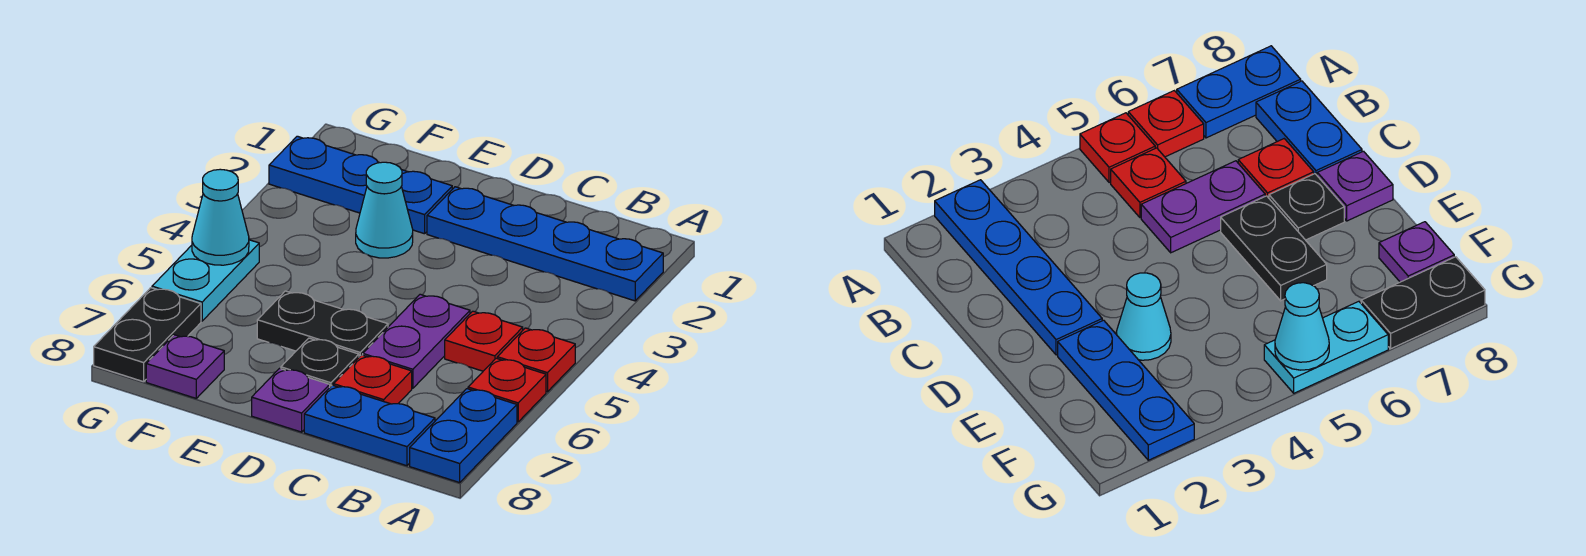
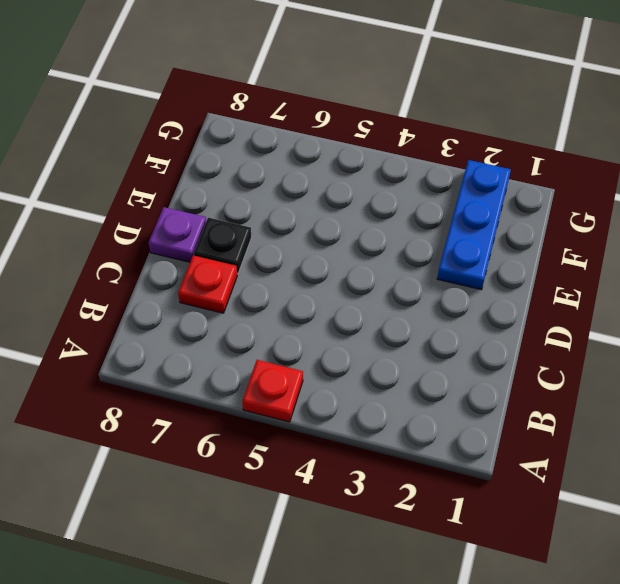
none -> blue plate A2:D2 level 1
none -> red plate A6 level 1
none -> blue plate A7:A8 level 1

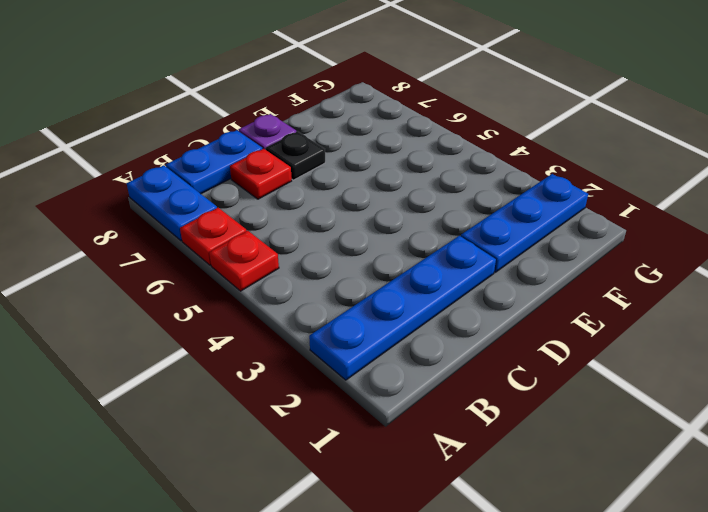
none -> red plate B5 level 1
none -> purple plate C5:C6 level 1
none -> black plate D6:E6 level 1

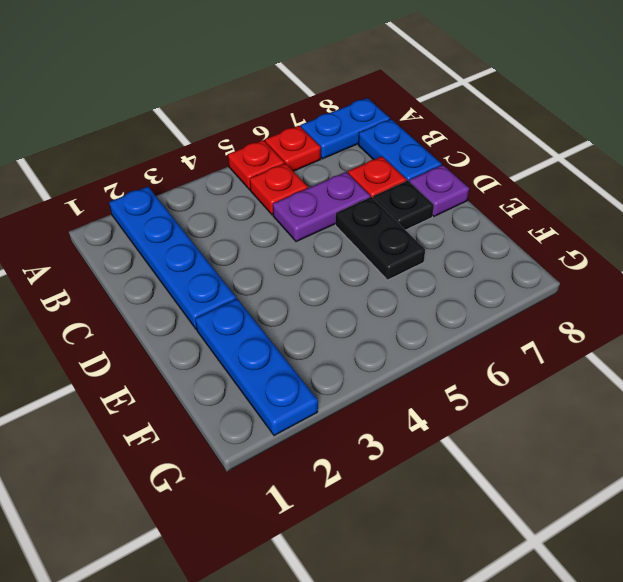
none -> cyan cone E3 level 1
none -> purple plate F8 level 1
none -> cyan plate G5:G6 level 1

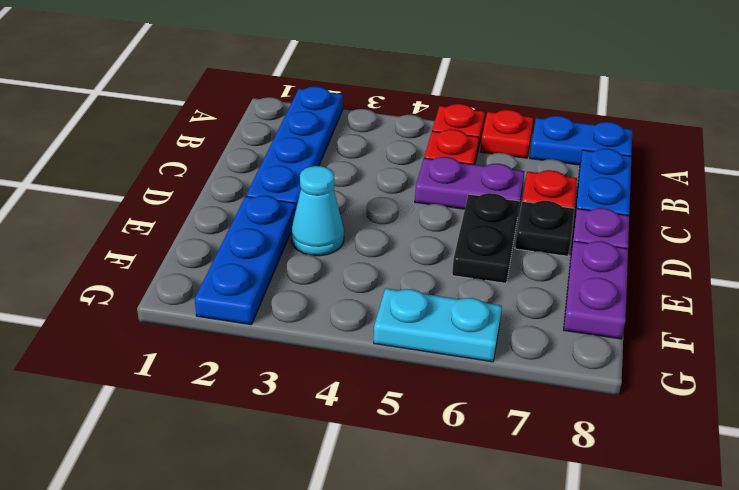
purple plate E8:F8 level 1 -> purple plate F8 level 1
none -> black plate G7:G8 level 1
none -> cyan cone G5 level 2

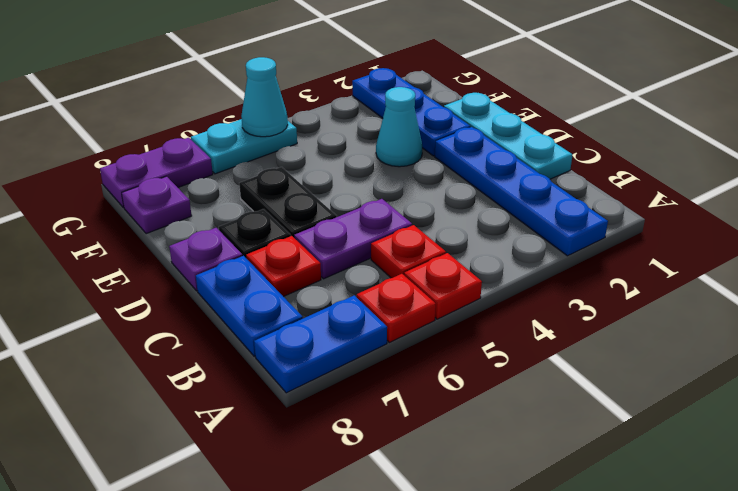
cyan plate C1:E1 level 1 -> none
purple plate G7:G8 level 1 -> black plate G7:G8 level 1

